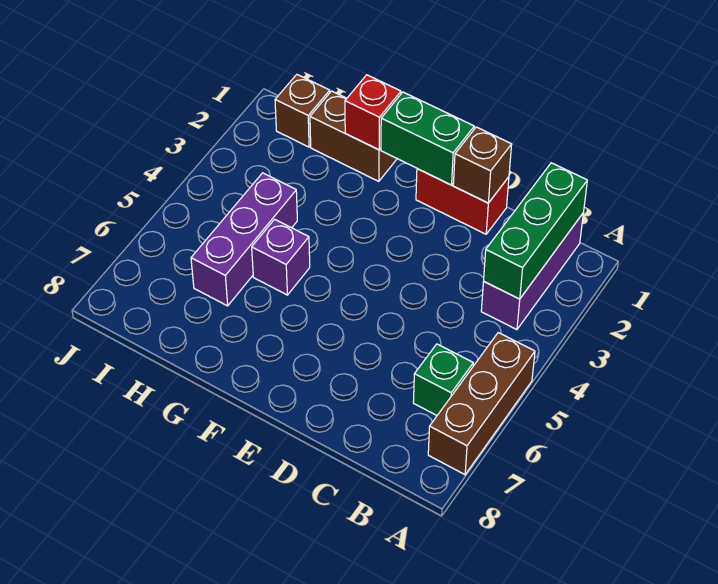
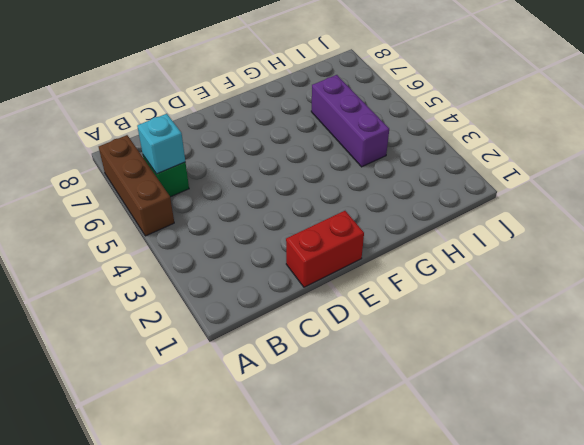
cyan brick B6 level 2 -> none
none -> purple brick B1:B3 level 1
none -> brown brick G1:H1 level 1
none -> purple brick G5 level 1

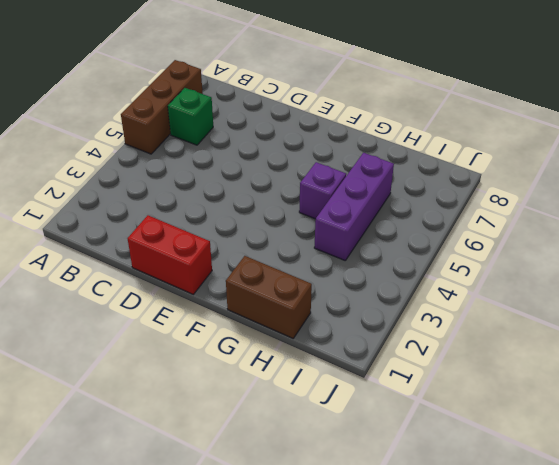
none -> purple brick B1:B3 level 1
none -> brown brick I1 level 1
none -> green brick B1:B3 level 2

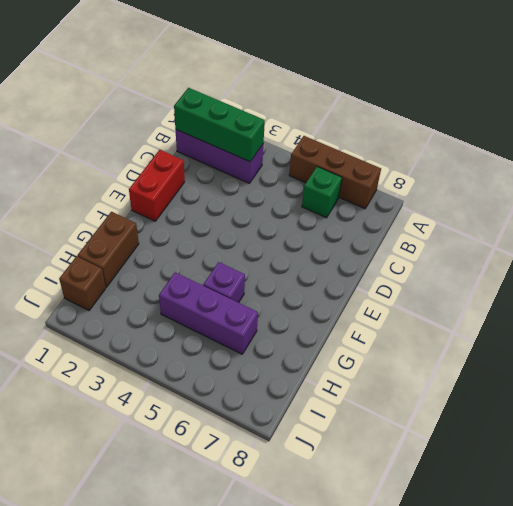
none -> brown brick D1 level 2
none -> green brick E1:F1 level 2
none -> red brick G1 level 2

